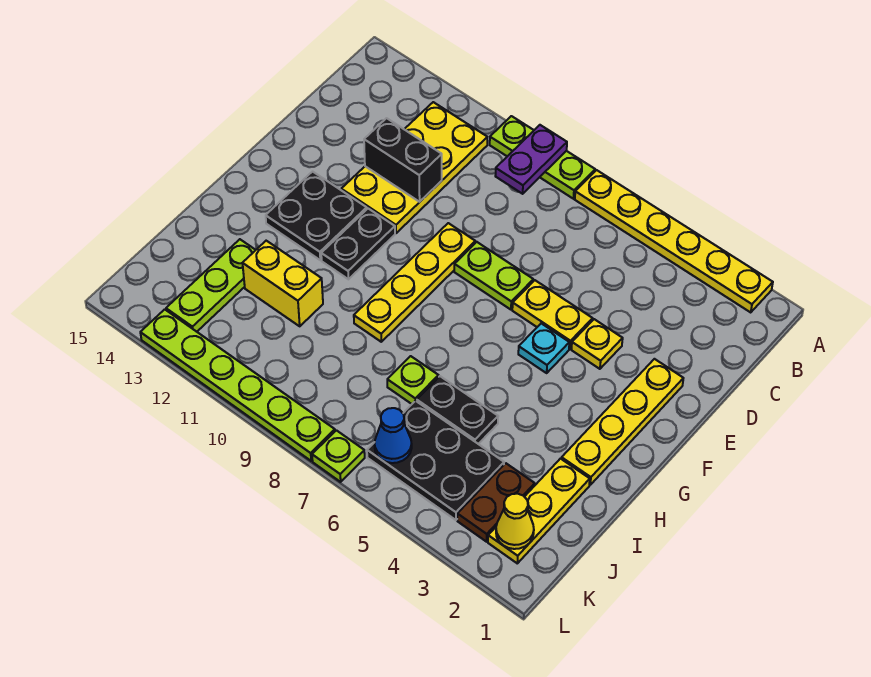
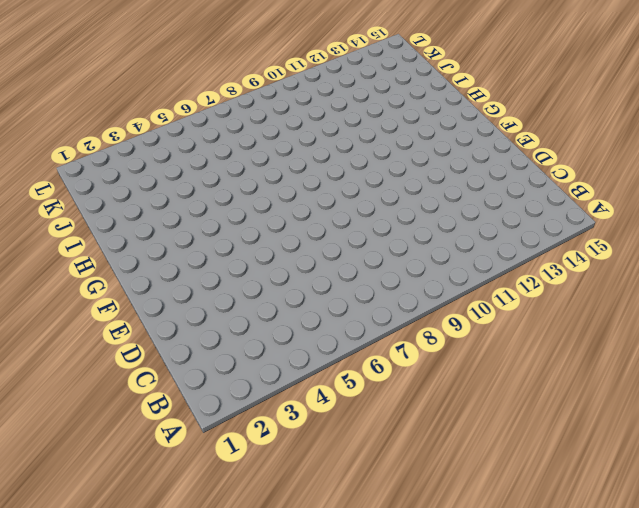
none -> yellow plate A2:A7 level 1
none -> lime plate A8:A10 level 1
none -> yellow plate B11:E12 level 1

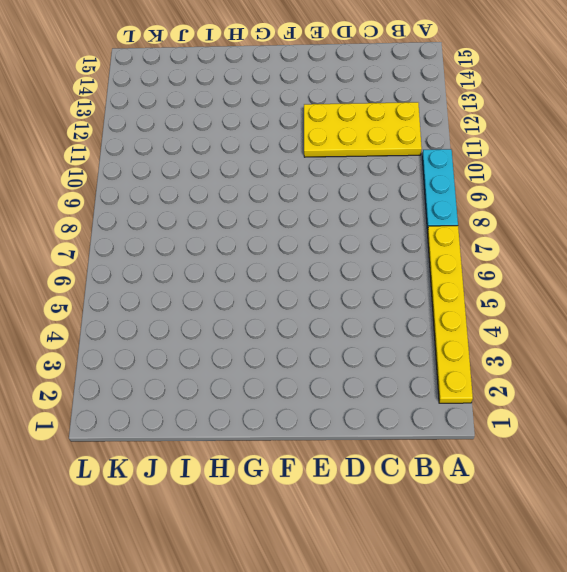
cyan plate A8:A10 level 1 -> lime plate A8:A10 level 1
none -> yellow plate E2:H2 level 1
none -> yellow plate E4 level 1
none -> yellow plate E5:E6 level 1

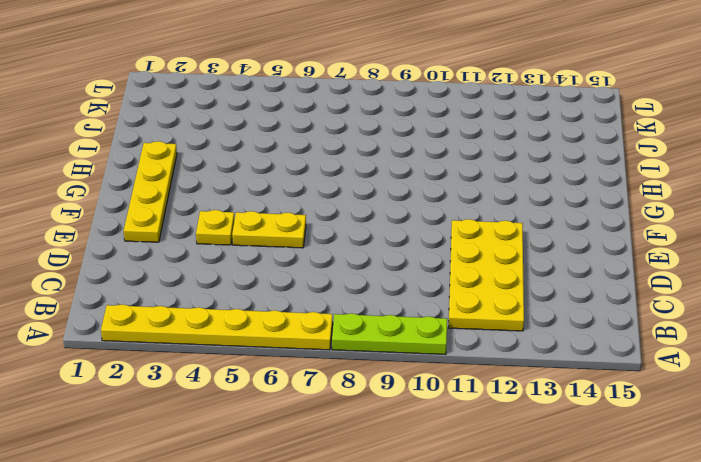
none -> lime plate E7:E8 level 1
none -> yellow plate E9:H9 level 1
none -> cyan plate F5 level 1

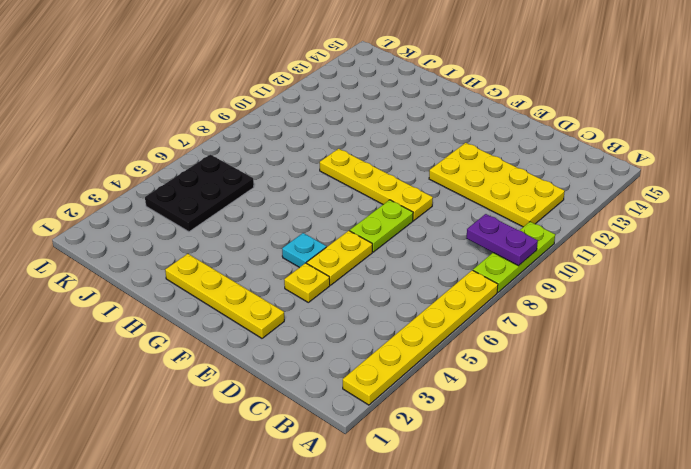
none -> black plate F11:G11 level 1
none -> black plate F12:G13 level 1
none -> yellow plate I2:K2 level 1

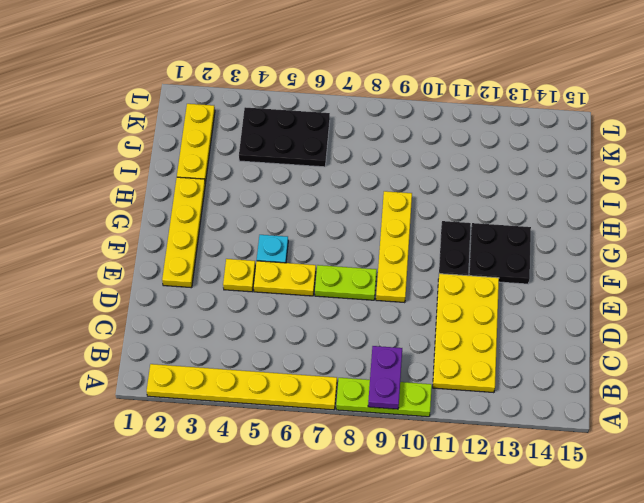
none -> black plate I5:I6 level 1
none -> lime plate I7 level 1
none -> yellow brick I11:I12 level 1

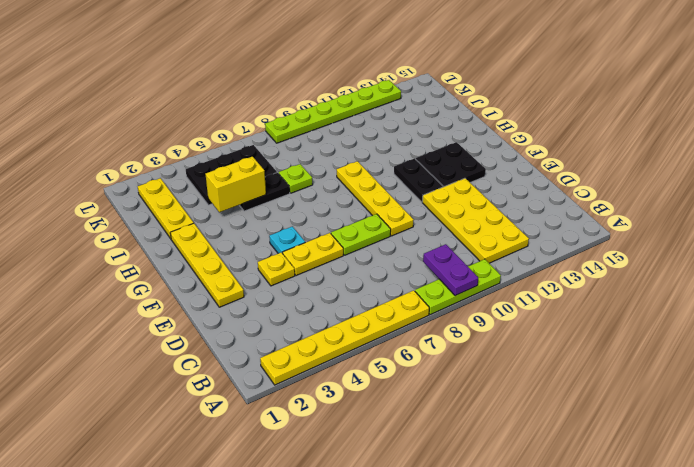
yellow brick I4:I5 level 2 -> yellow brick I11:I12 level 1
none -> lime plate I13:K13 level 1
none -> brown plate J3:K3 level 1
none -> lime plate L7 level 1

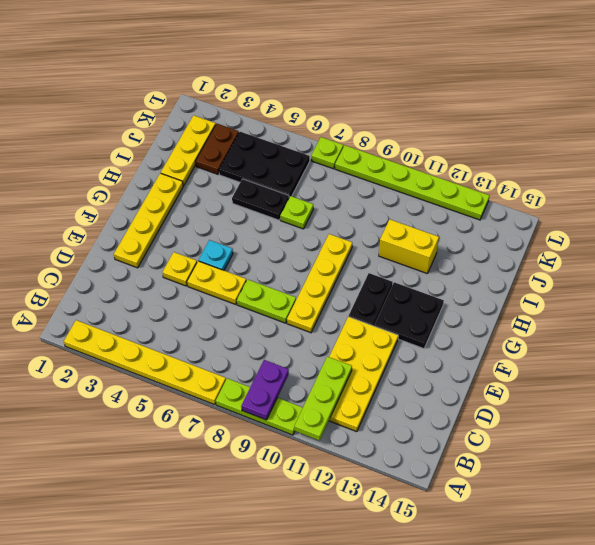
lime plate A11:C11 level 2 -> lime plate I13:K13 level 1
none -> black brick D11:D12 level 2
none -> yellow cone K2 level 2
none -> blue cone K6 level 2

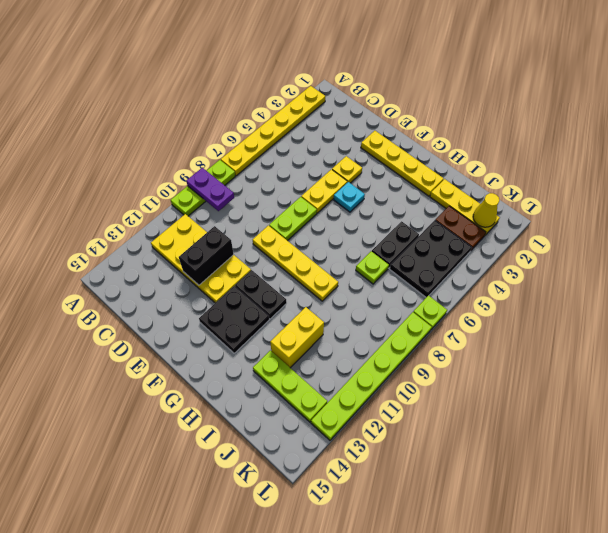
none -> blue cone K6 level 2

